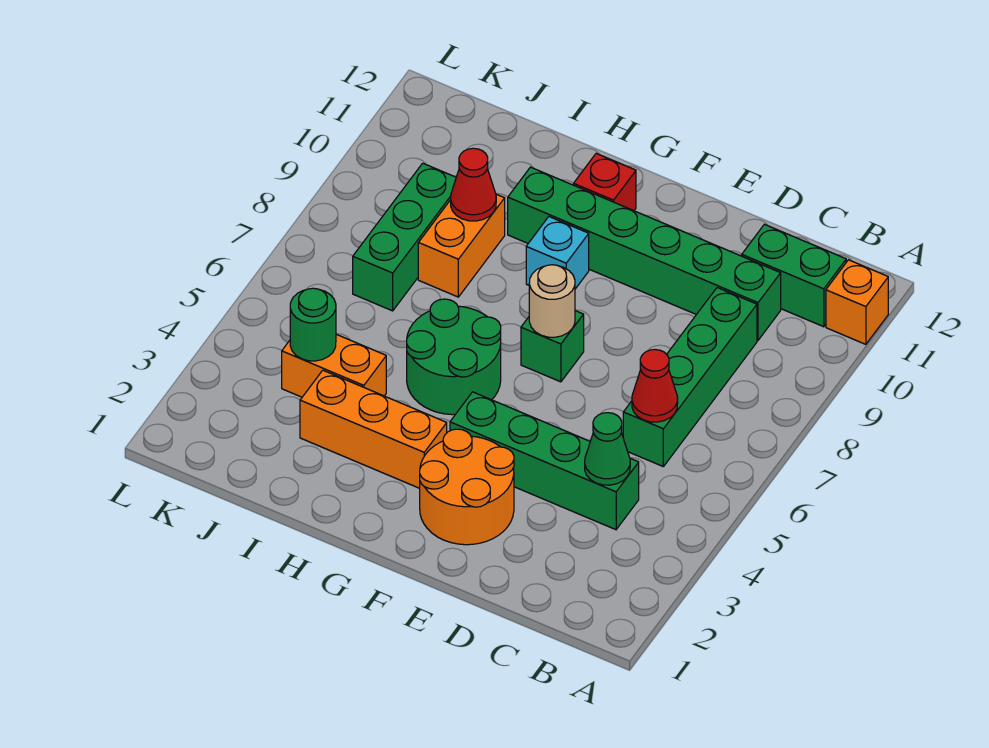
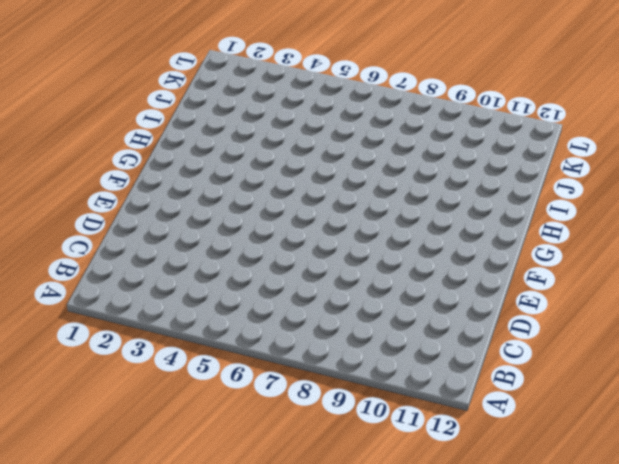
none -> orange brick A11 level 1
none -> green brick B11:C11 level 1
none -> green brick C4:F4 level 1

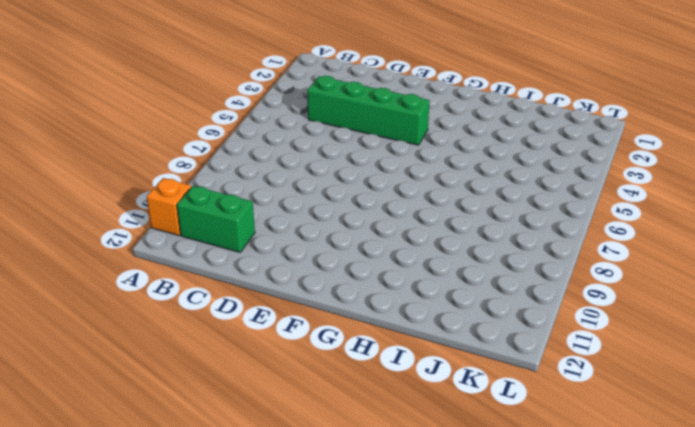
none -> green brick C6:C9 level 1
none -> green brick C10:H10 level 1
none -> orange round brick E2:F3 level 1

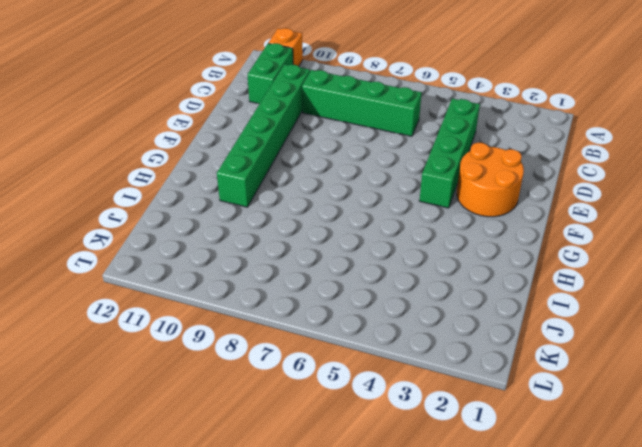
none -> green brick F7 level 1
none -> orange brick G3:I3 level 1
none -> green round brick G5:H6 level 1

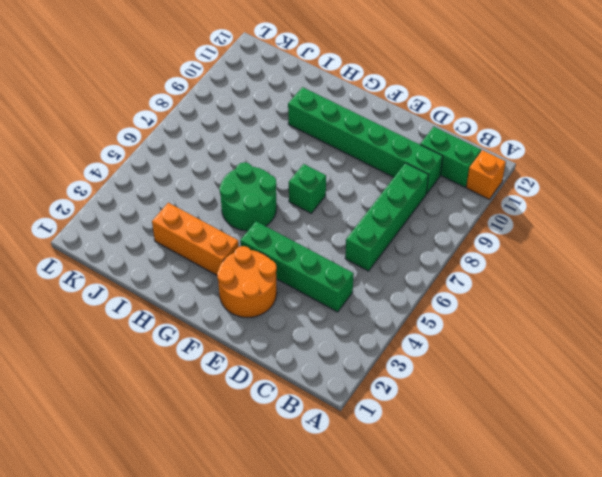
none -> cyan brick G9 level 1
none -> red brick G11 level 1
none -> orange brick I4:J4 level 1

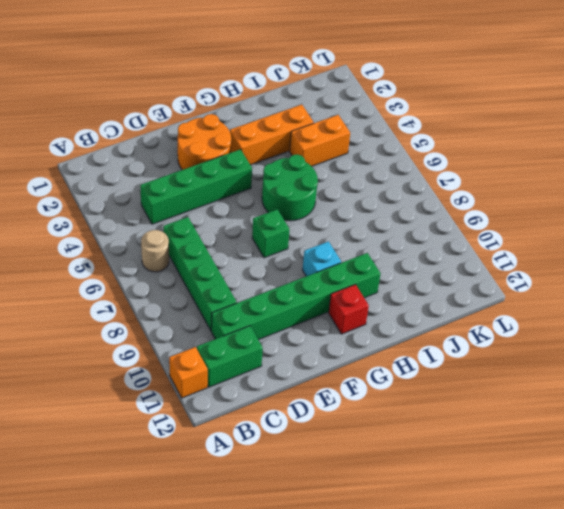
tan round brick B6 level 1 -> tan round brick F7 level 2
none -> orange brick I8:I9 level 1
none -> green brick J7:J9 level 1
none -> green cone C4 level 2

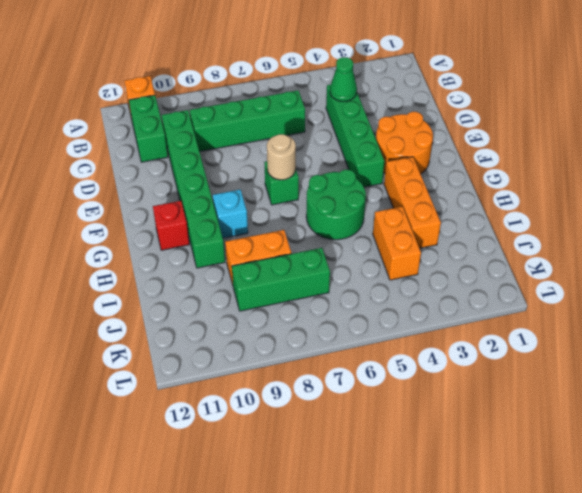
none -> red cone C6 level 2
none -> red cone I9 level 2
none -> green round brick J4 level 2

